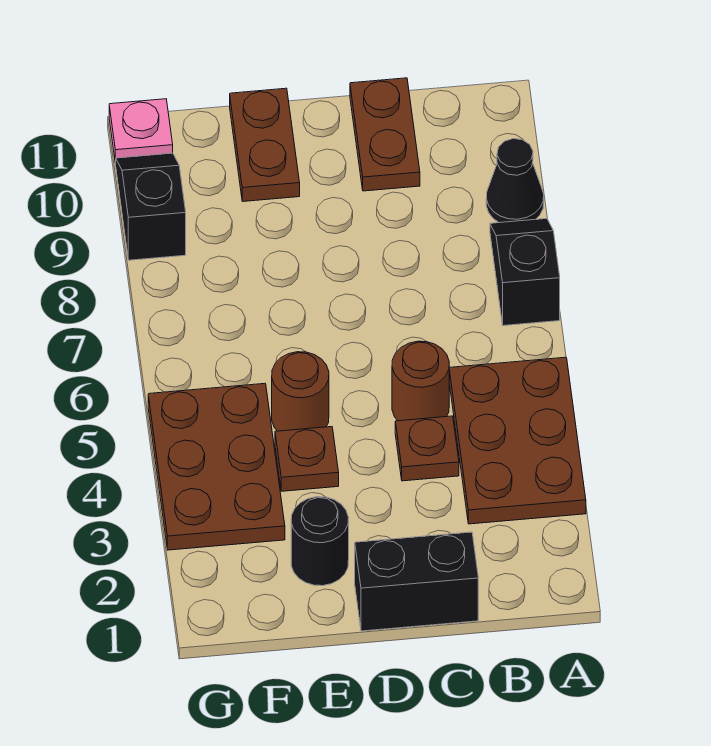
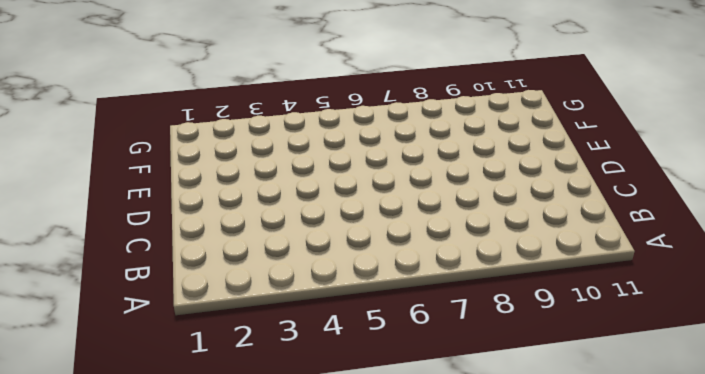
none -> brown plate A3:B5 level 1
none -> black slope A7:A8 level 1 top 7
none -> black cone A9 level 1

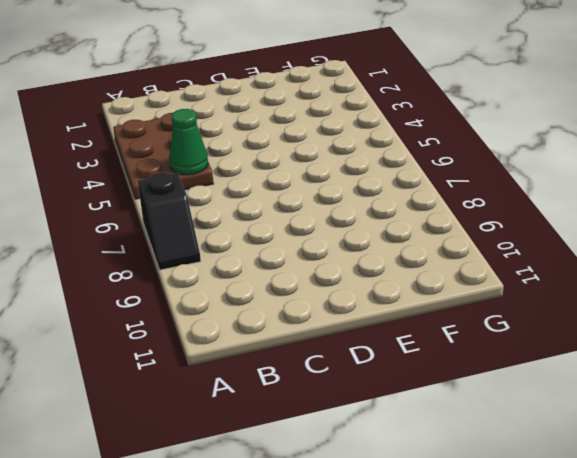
green cone B5 level 2 -> none
none -> black cone A9 level 1
none -> black brick C1:D1 level 1
none -> brown plate C4 level 1

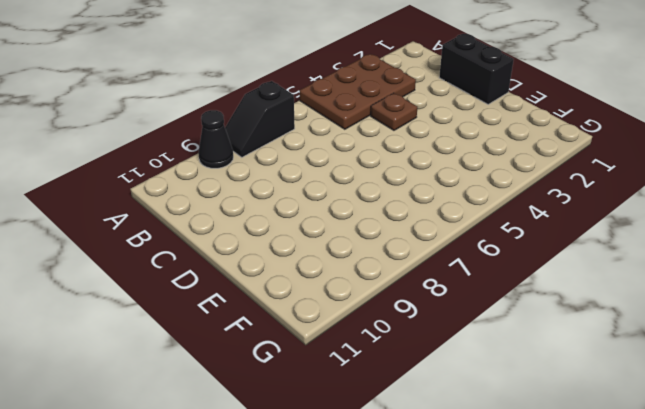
none -> brown round brick C5 level 1
none -> brown plate C10:C11 level 1
none -> black round brick E2 level 1

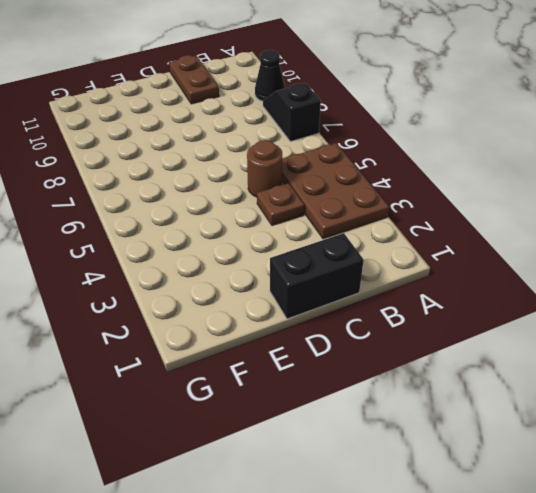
none -> black round brick E2 level 1
none -> brown plate E4 level 1
none -> brown round brick E5 level 1

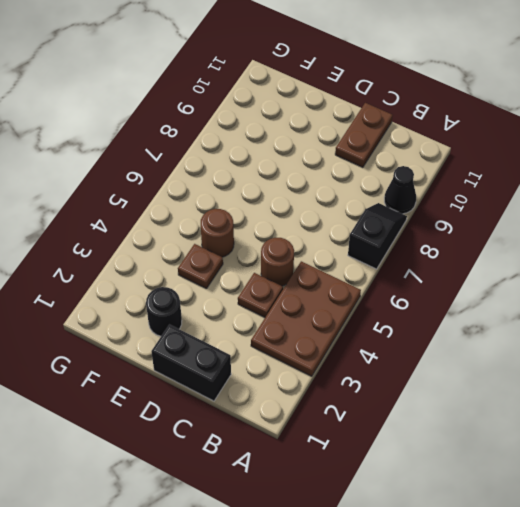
none -> brown plate E10:E11 level 1
none -> brown plate F3:G5 level 1
none -> black slope G9:G10 level 1 top 9

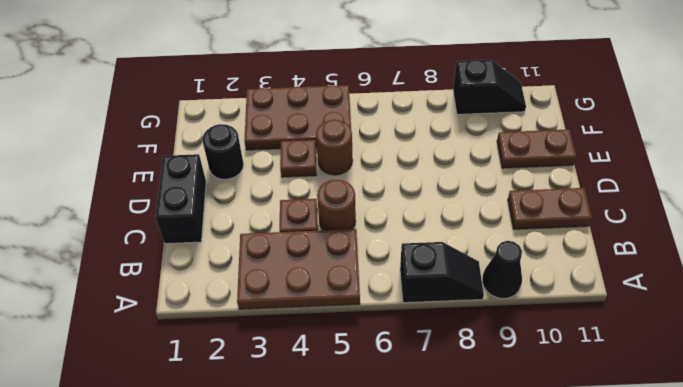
none -> pink plate G11 level 1

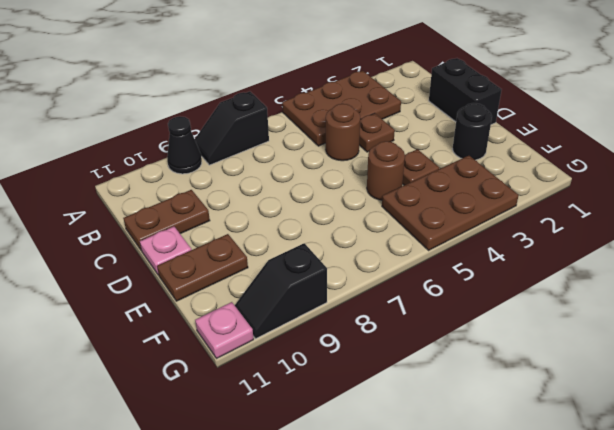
pink plate D11 level 1 -> none

